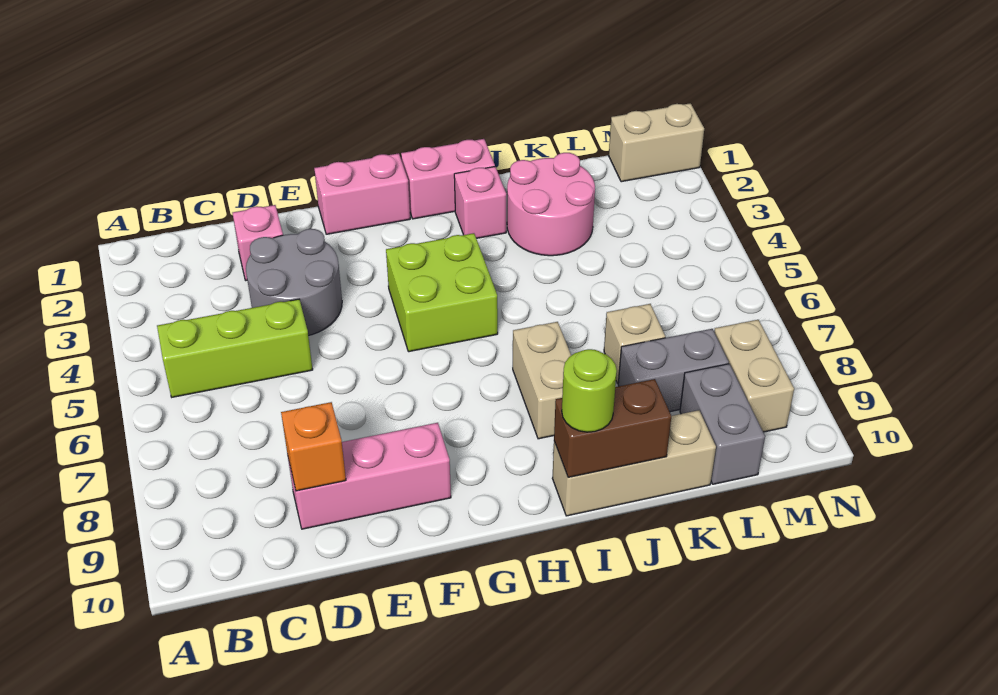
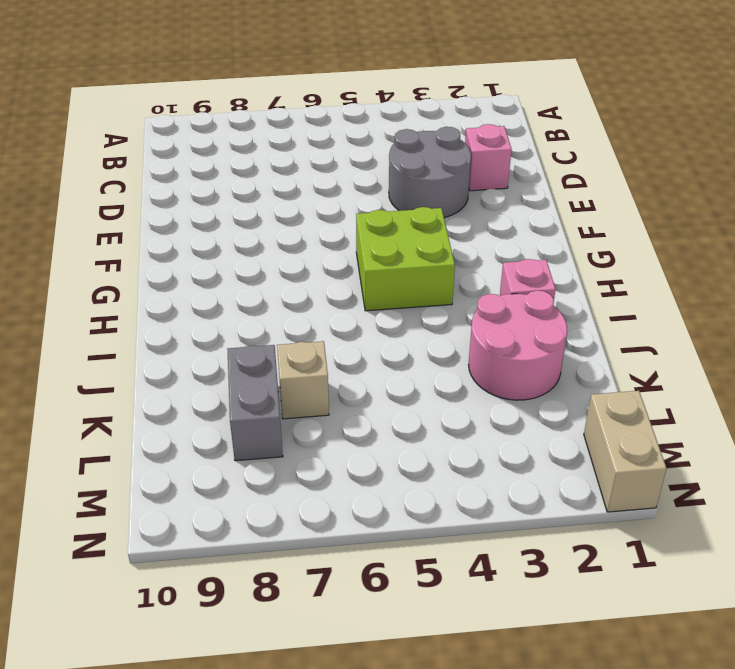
none -> lime brick B5:D5 level 1
none -> pink brick D9:F9 level 1
none -> pink brick F1:G1 level 1

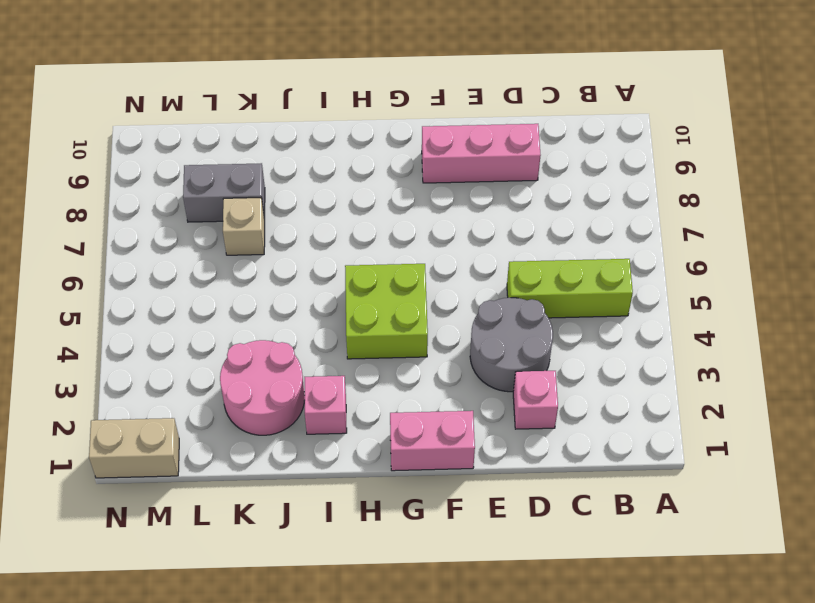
none -> pink brick H1:I1 level 1
none -> tan brick I7:I8 level 1
none -> tan brick I10:K10 level 1

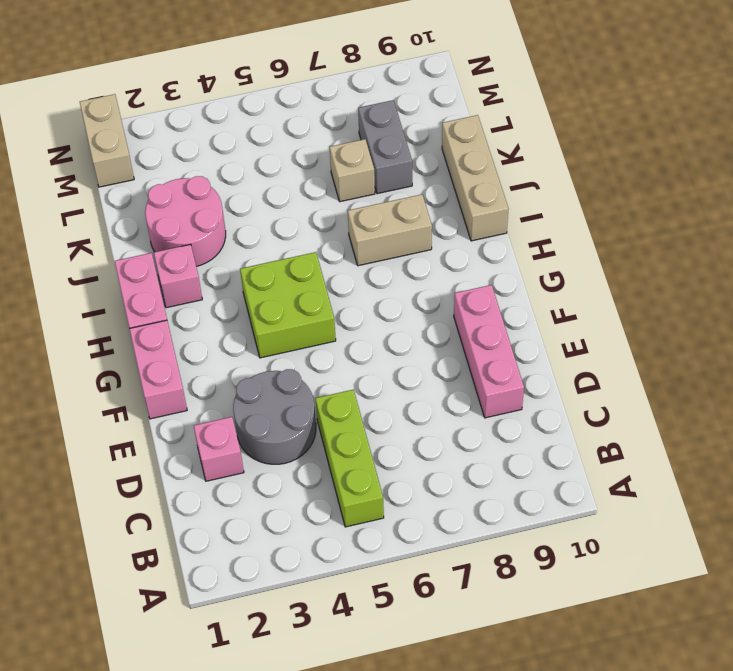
none -> grey brick L9:L10 level 1
none -> tan brick M8:M9 level 1
none -> orange brick D9 level 2

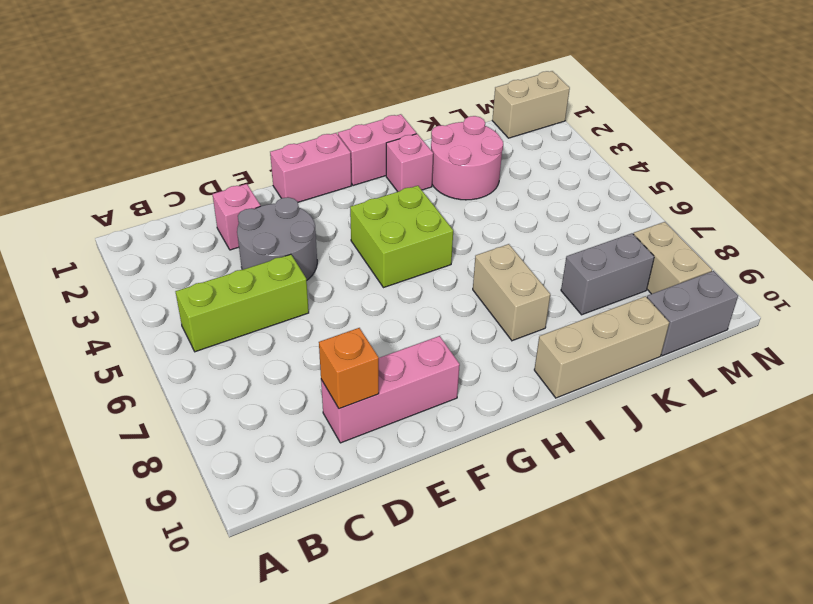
grey brick L10:M10 level 1 -> grey brick L9:L10 level 1
none -> tan brick K7 level 1
none -> brown brick I10:J10 level 2
none -> lime round brick I10 level 3

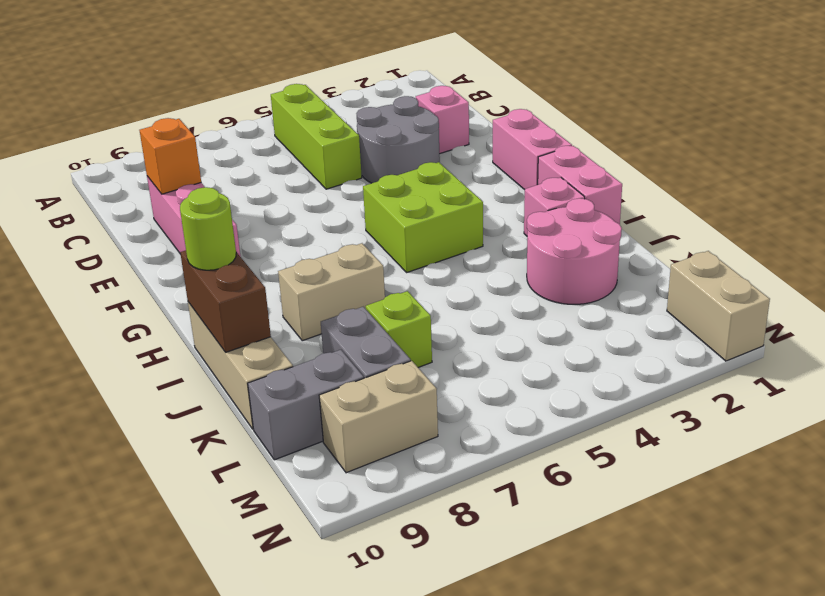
lime brick K7 level 1 -> tan brick K7 level 1

